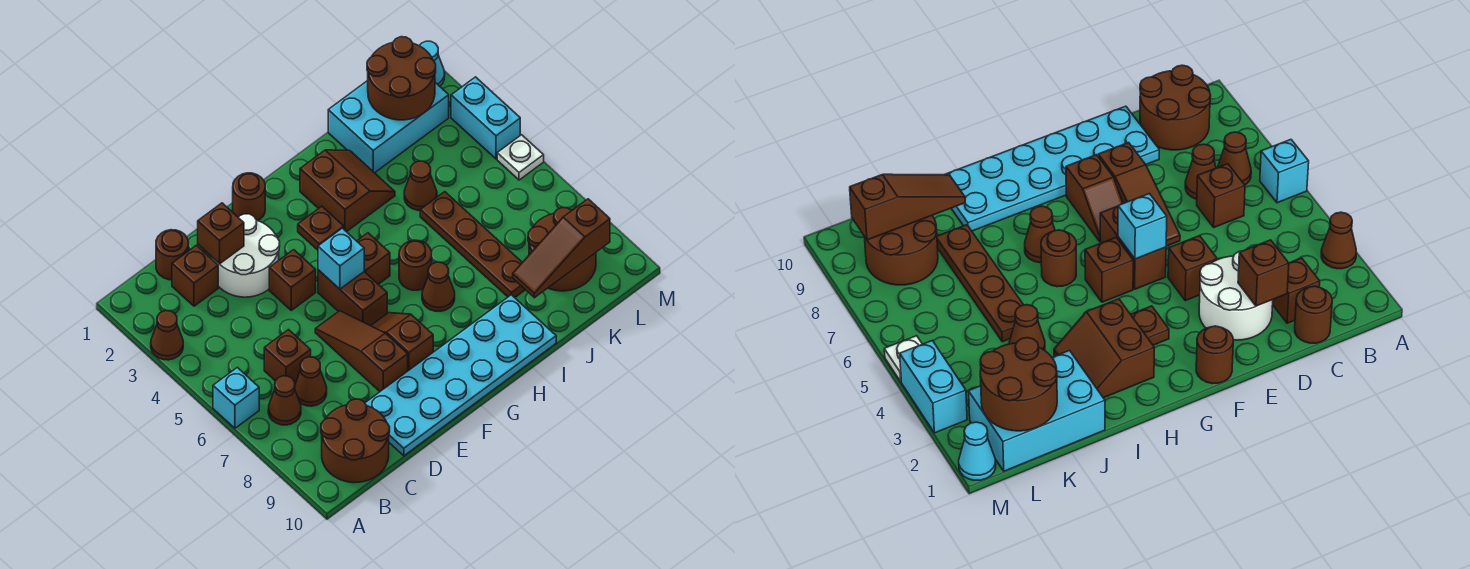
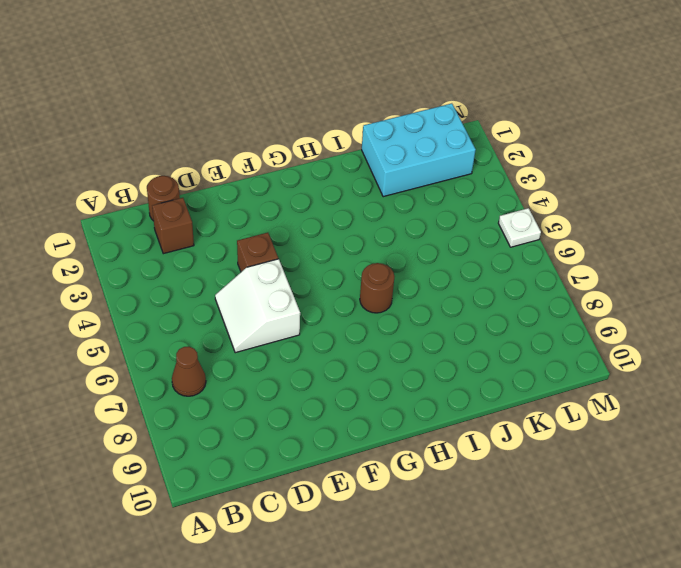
white slope D5:E6 level 1 top E -> brown slope E6:E8 level 1 top 8
none -> brown cone A3 level 1
none -> cyan brick A6 level 1
none -> brown round brick B9:C10 level 1
none -> brown brick C6 level 1

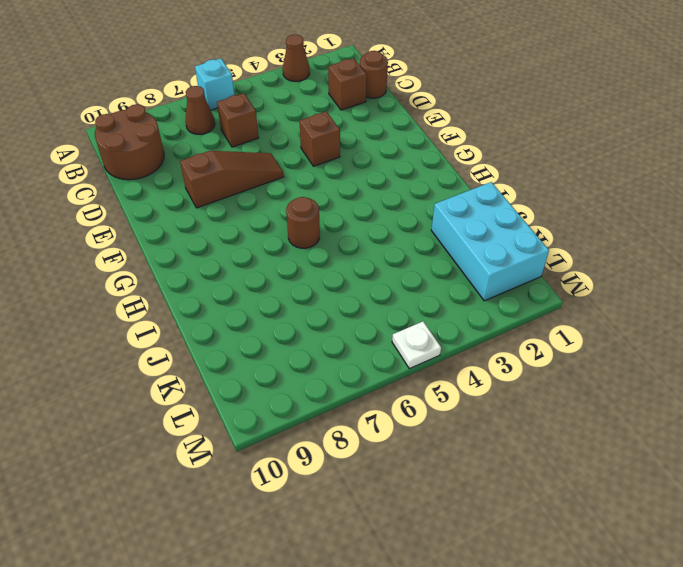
none -> brown cone C7 level 1
none -> white round brick D2:E3 level 1
none -> cyan plate D9:I10 level 1
none -> brown round brick F1 level 1

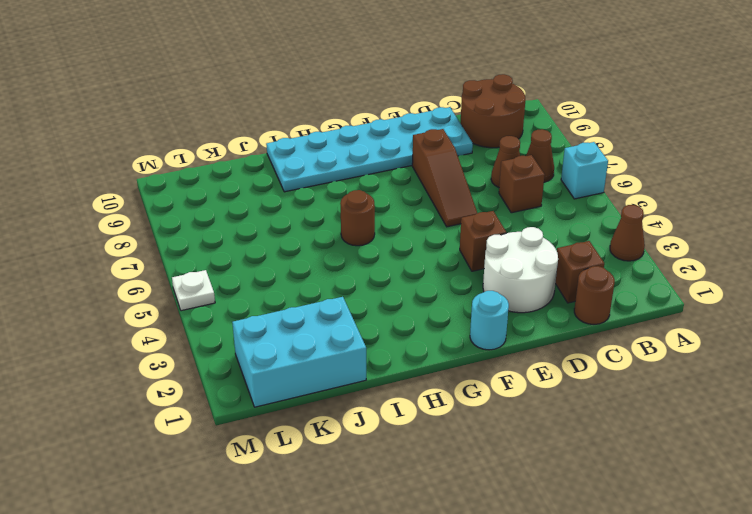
cyan round brick F1 level 1 -> brown round brick F1 level 1
none -> brown brick F5:F6 level 1
none -> brown slope F7:F8 level 1 top 8
none -> brown plate G3 level 1
none -> brown brick G5 level 1

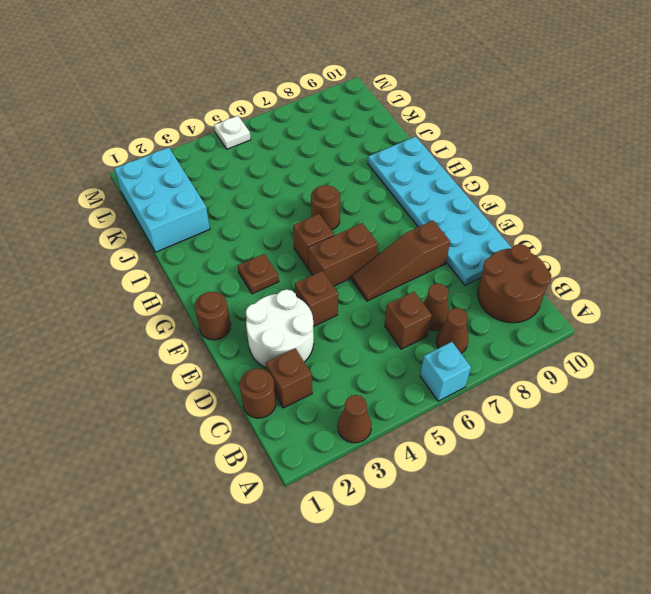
none -> brown slope F7:F8 level 1 top 8
none -> brown slope H2:I3 level 1 top H
none -> brown cone H7 level 1
none -> brown cone J4 level 1

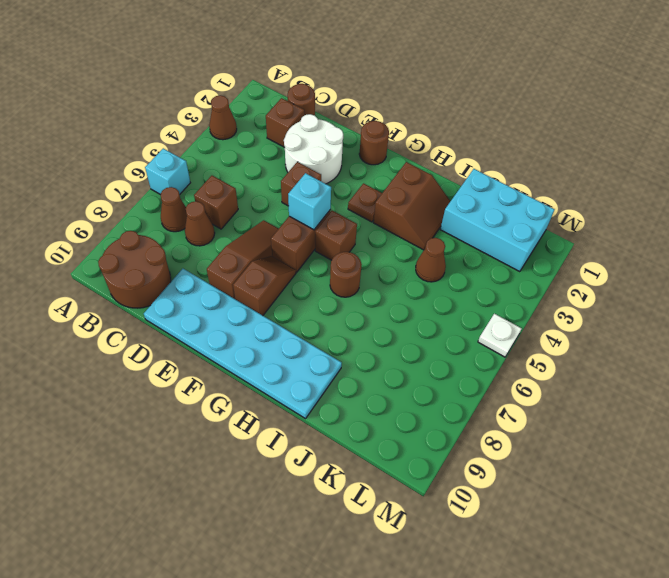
none -> brown cone H7 level 1
none -> brown plate J5:J8 level 1
none -> brown round brick K8:L9 level 1
none -> cyan cone M1 level 1

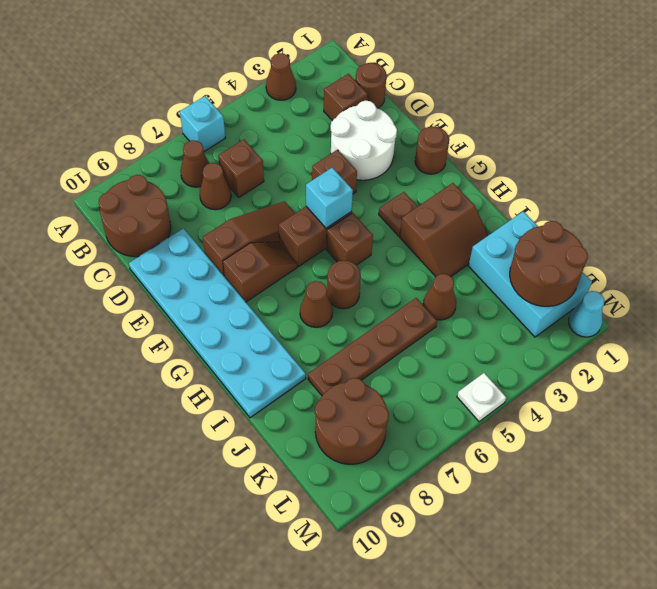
none -> cyan brick M3:M4 level 1
none -> brown brick D2 level 2
none -> brown slope J9:L9 level 2 top L

